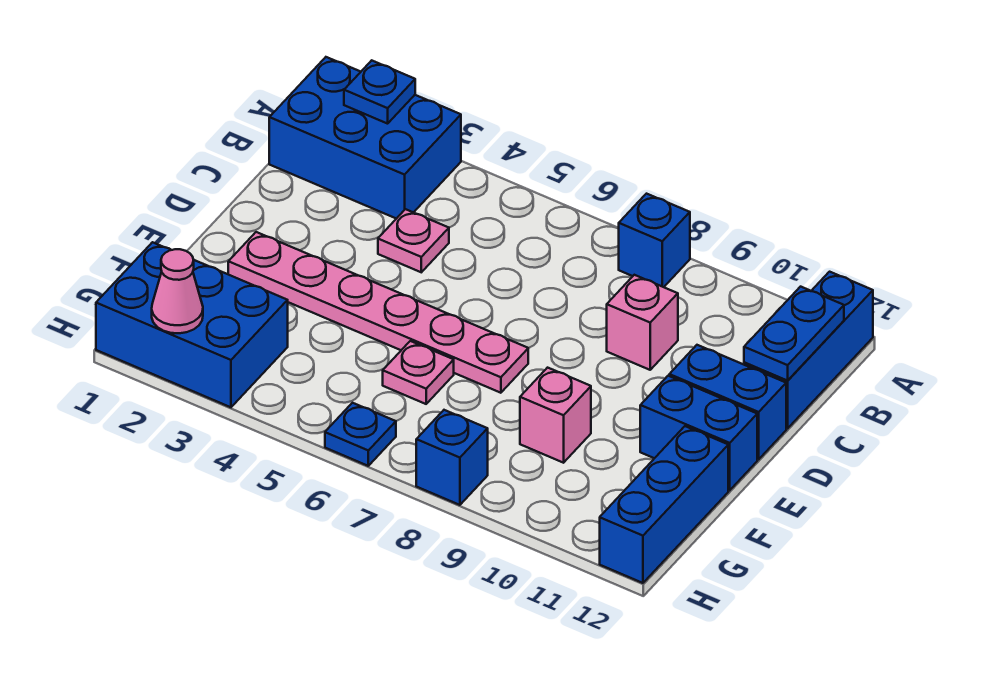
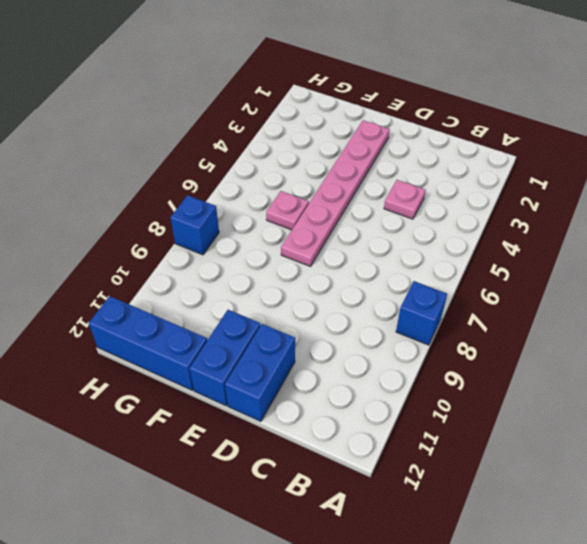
none -> blue brick A1:B3 level 1
none -> blue brick A12:C12 level 1
none -> pink brick C9 level 1

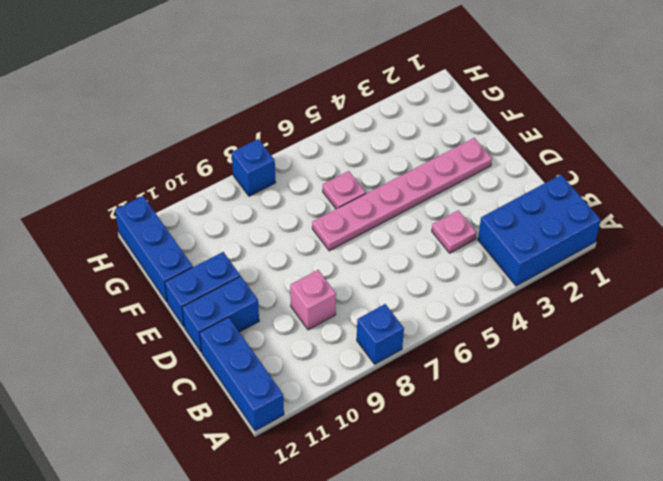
none -> pink brick F9 level 1
none -> blue brick G1:H3 level 1
none -> blue plate H6 level 1

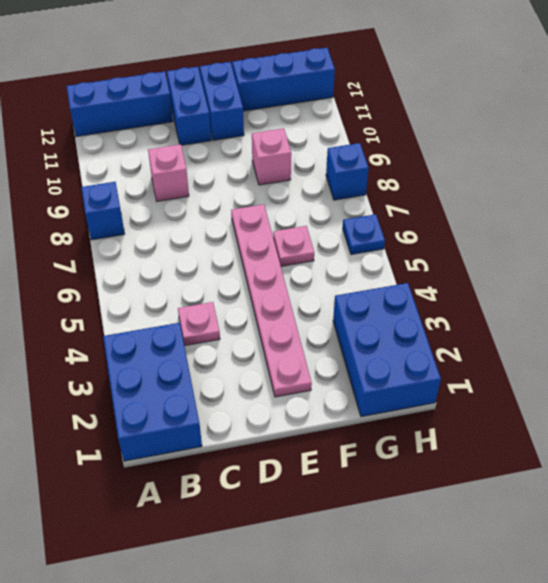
none -> blue plate A2 level 2
none -> blue plate B12:C12 level 2
none -> pink cone H2 level 2

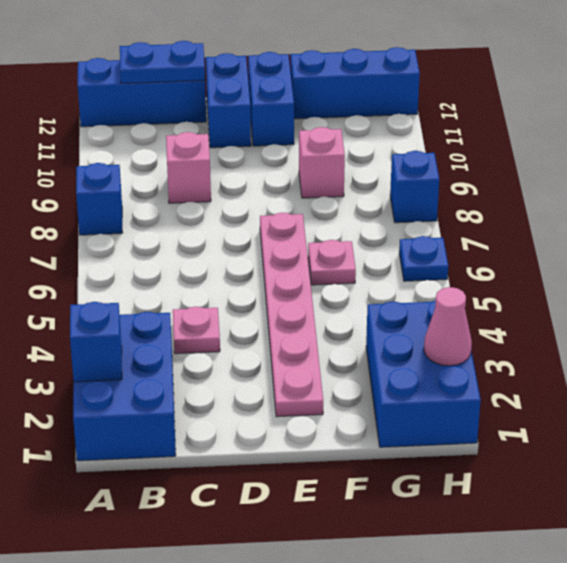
blue brick A2 level 2 -> blue plate A2 level 2

